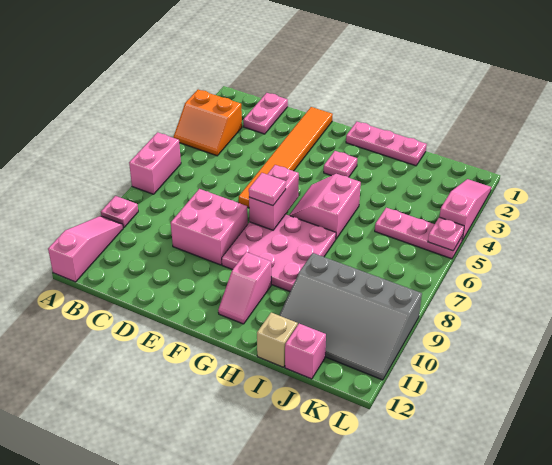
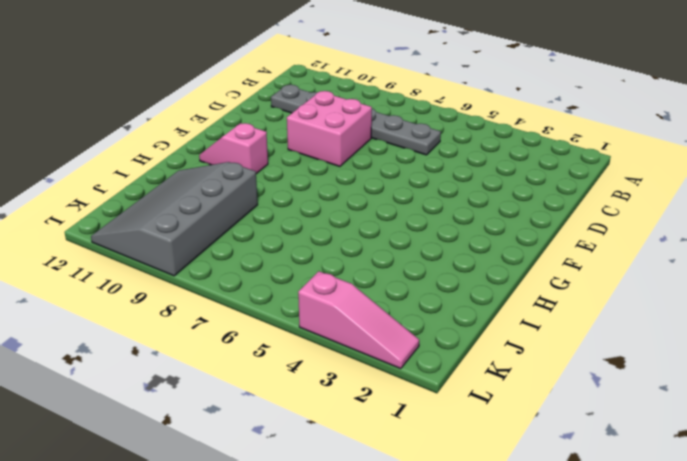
grey plate C6:C11 level 1 -> none
none -> orange slope A3:B4 level 1 top 3
none -> pink brick A6:A7 level 1
none -> pink plate A9 level 1

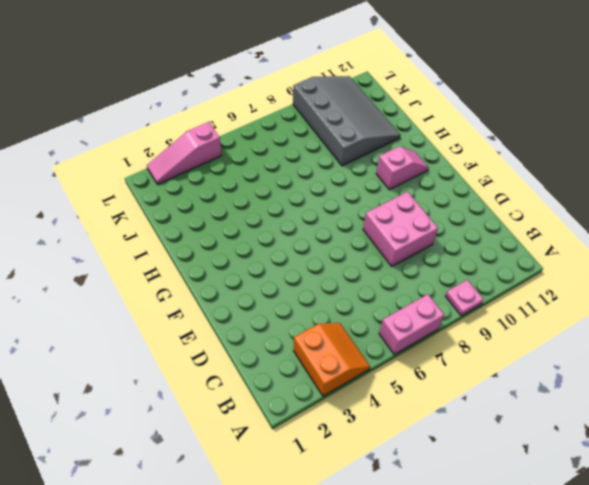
none -> pink slope A10:A12 level 1 top 12
none -> pink plate C1:C2 level 1
none -> orange tile E1:E6 level 1

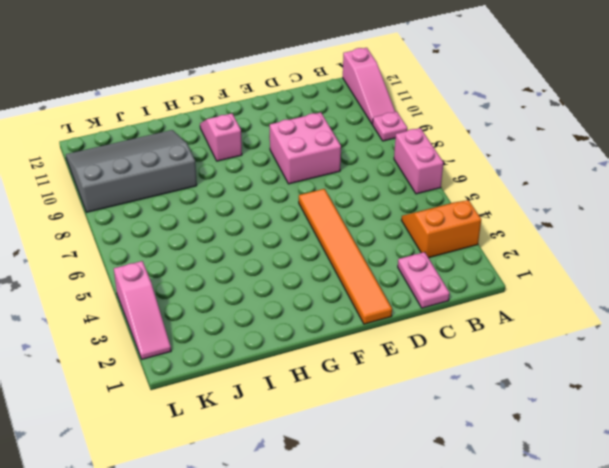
none -> pink plate F7:H9 level 1
none -> pink plate G1:I1 level 1
none -> pink plate G3 level 1

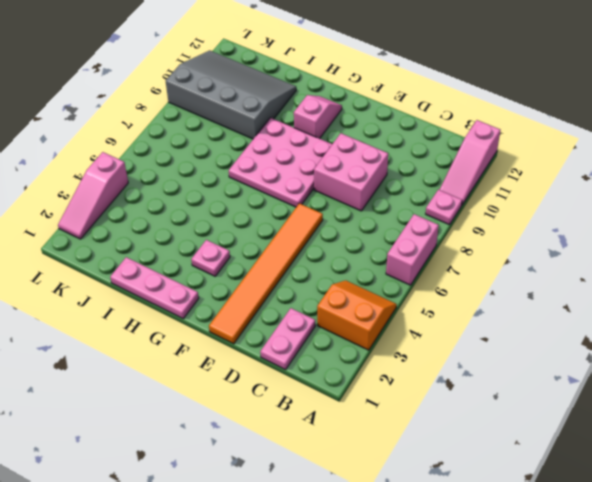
none -> pink slope G5:H6 level 1 top H
none -> tan brick I12 level 1
none -> pink plate J5:L5 level 1

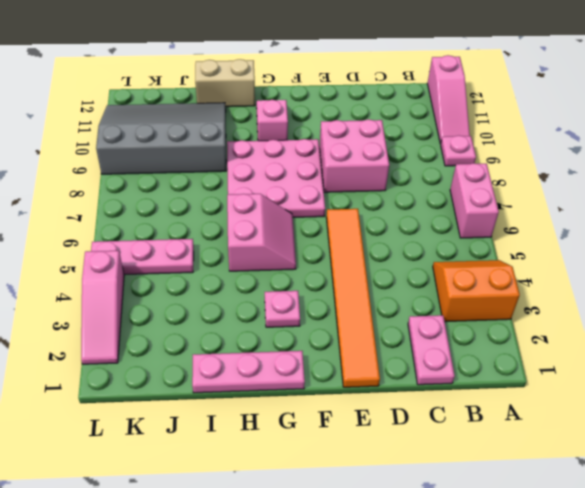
tan brick H12:I12 level 1 -> tan brick I12 level 1
none -> pink brick J12 level 1
none -> pink brick F6:F7 level 2
none -> pink plate L5 level 2

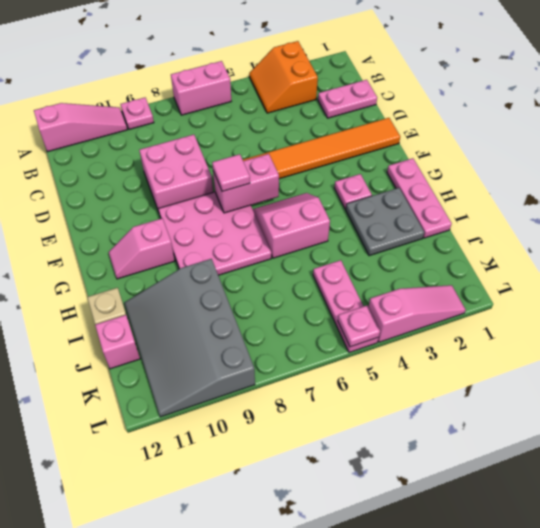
grey plate H2:I3 level 1 -> none

